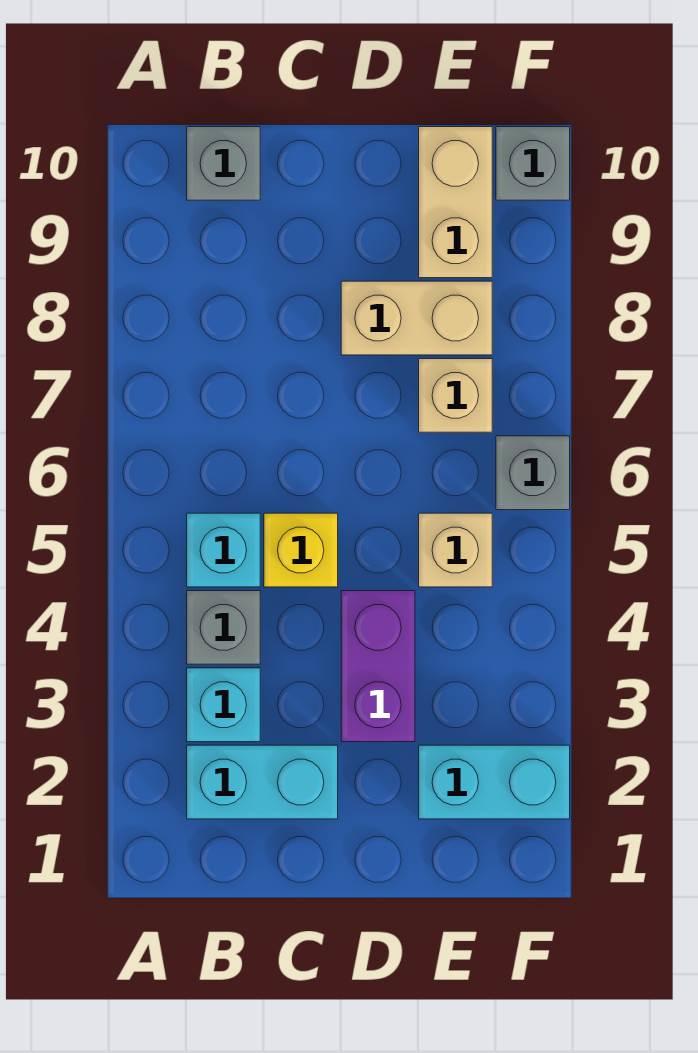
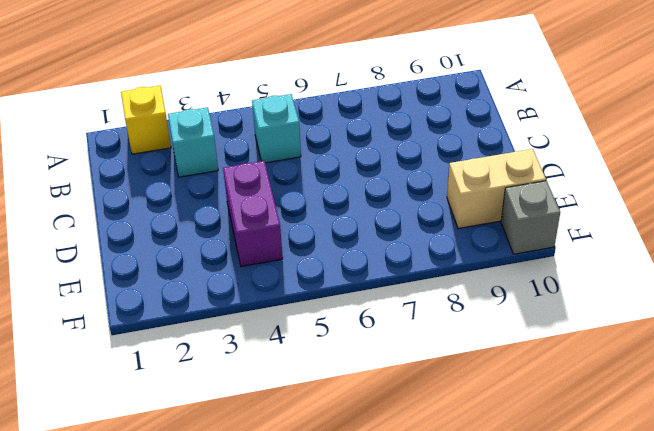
yellow brick A2 level 1 -> yellow brick C5 level 1
purple brick D4:E4 level 1 -> purple brick D3:D4 level 1
none -> cyan brick B2:C2 level 1
none -> grey brick B4 level 1
none -> grey brick B10 level 1

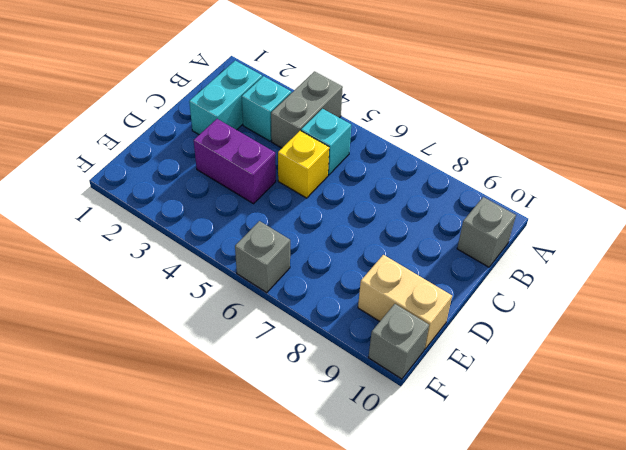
grey brick A4:B4 level 1 -> grey brick B4 level 1
none -> tan brick D8:E8 level 1
none -> cyan brick E2:F2 level 1
none -> tan brick E5 level 1

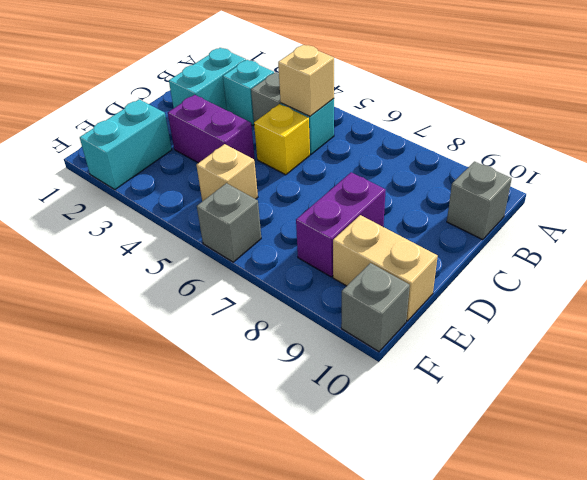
tan brick B5 level 2 -> tan brick E7 level 1
purple brick D8:E8 level 1 -> tan brick D8:E8 level 1

